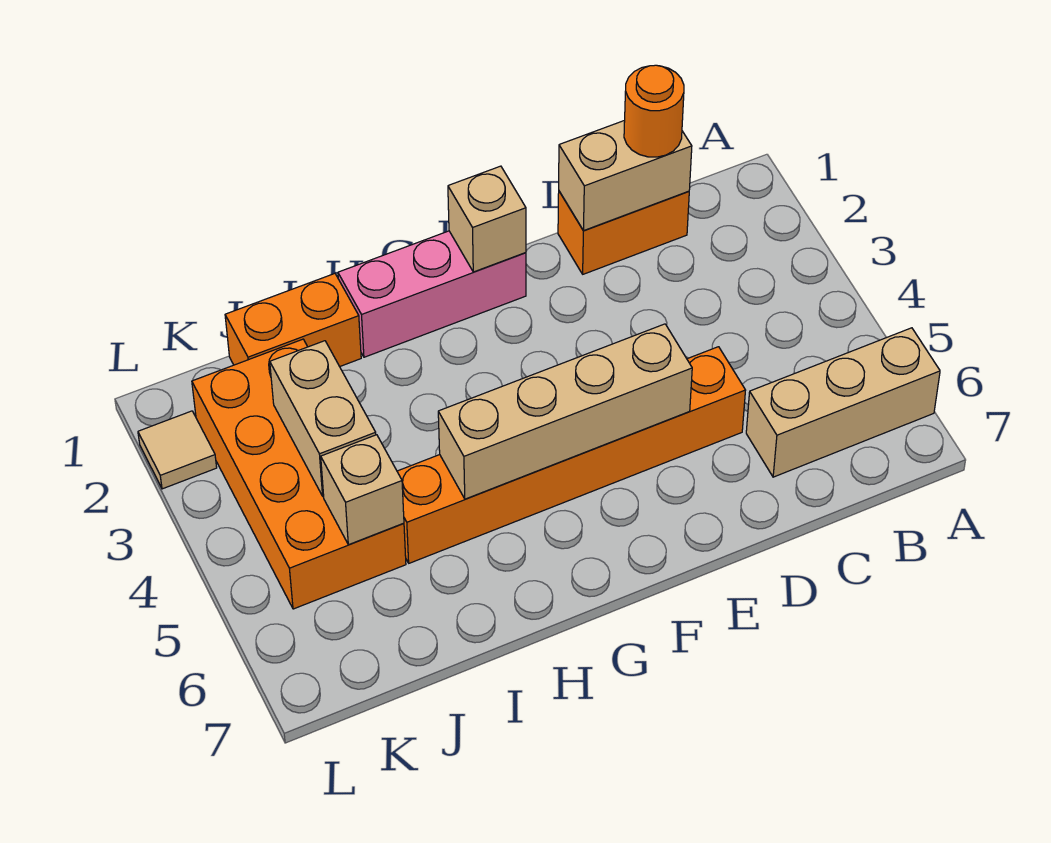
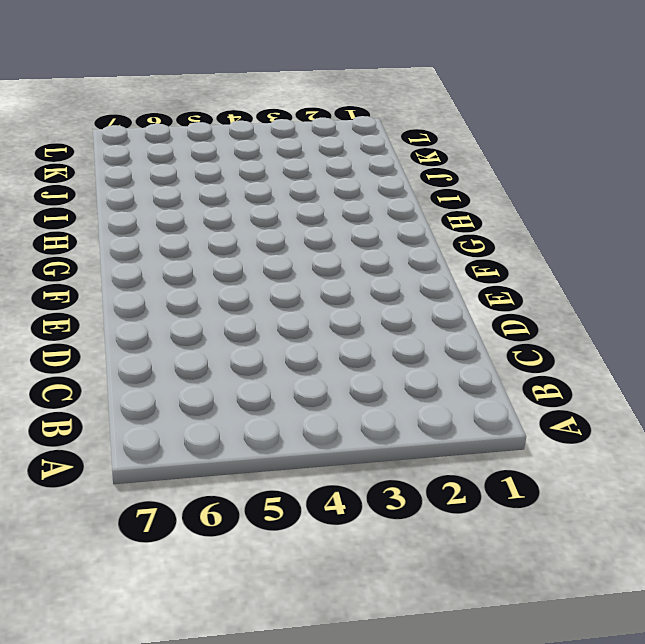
none -> tan brick A6:C6 level 1
none -> orange brick C1:D1 level 1
none -> orange brick D5:I5 level 1

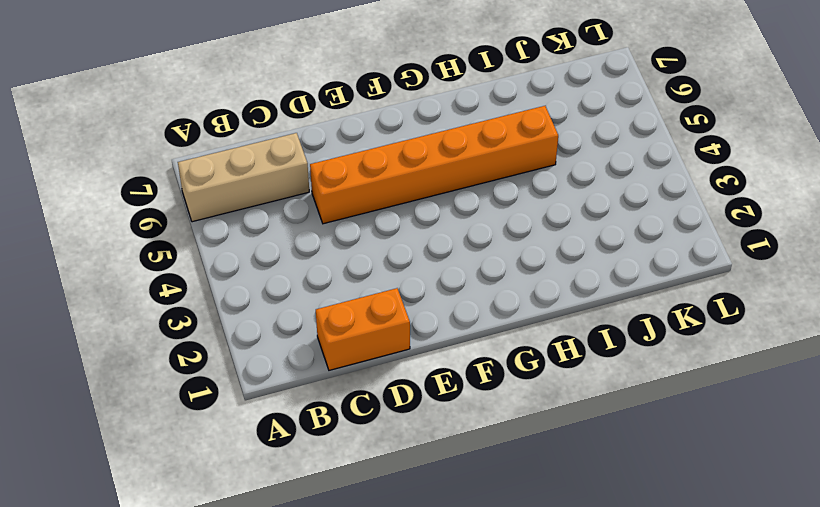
none -> pink brick F1:H1 level 1
none -> orange brick I1:J1 level 1
none -> orange brick J2:K5 level 1

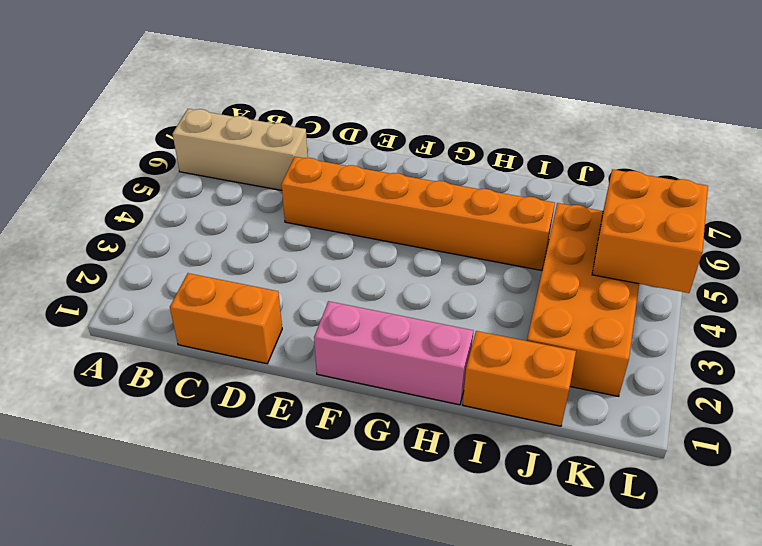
orange brick K4:L5 level 2 -> none
none -> tan tile L2 level 1
none -> tan brick C1:D1 level 2
none -> tan brick E5:H5 level 2

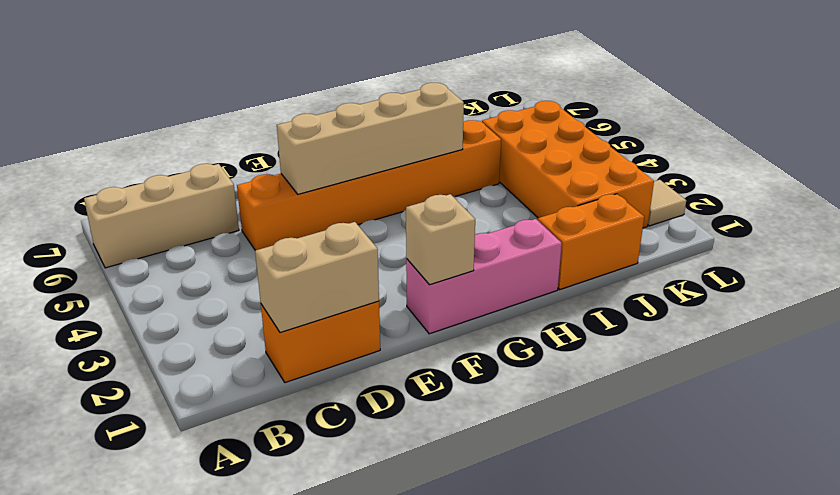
none -> tan brick J3:J4 level 2
none -> tan brick J5 level 2
none -> orange round brick C1 level 3

